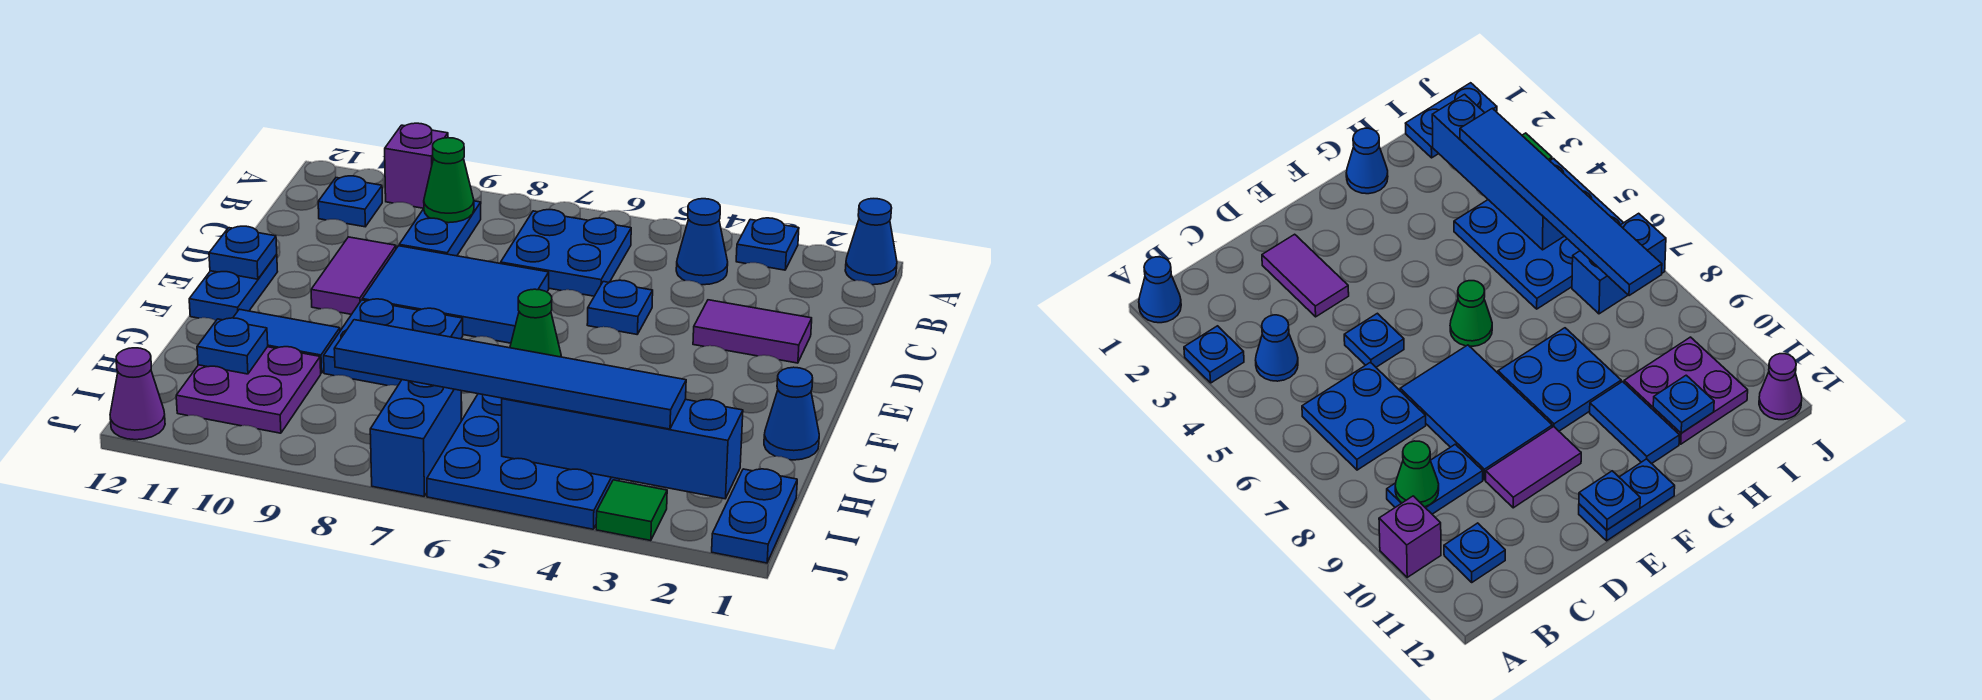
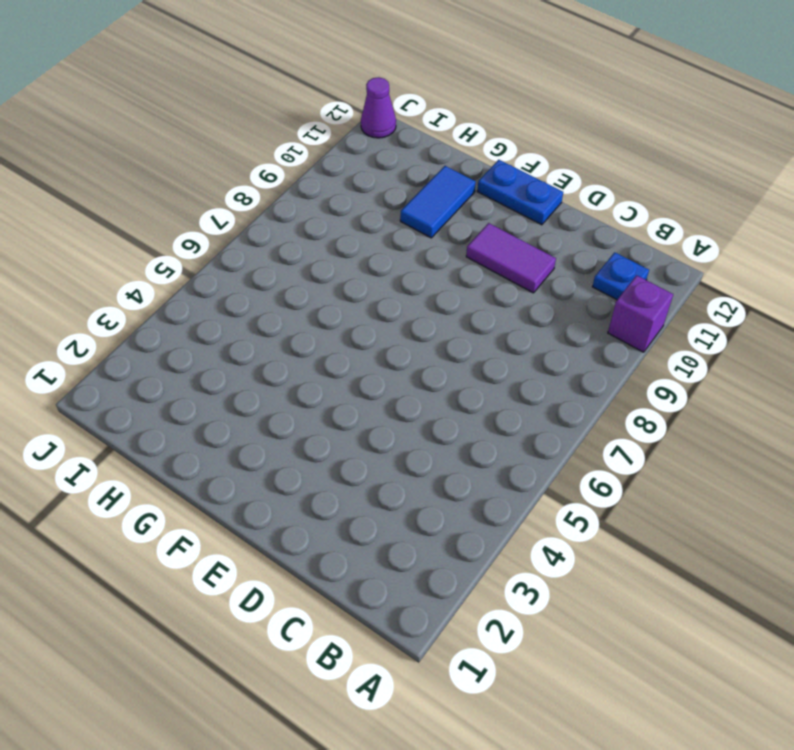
none -> blue cone A1 level 1
none -> blue plate A3 level 1
none -> blue cone B4 level 1

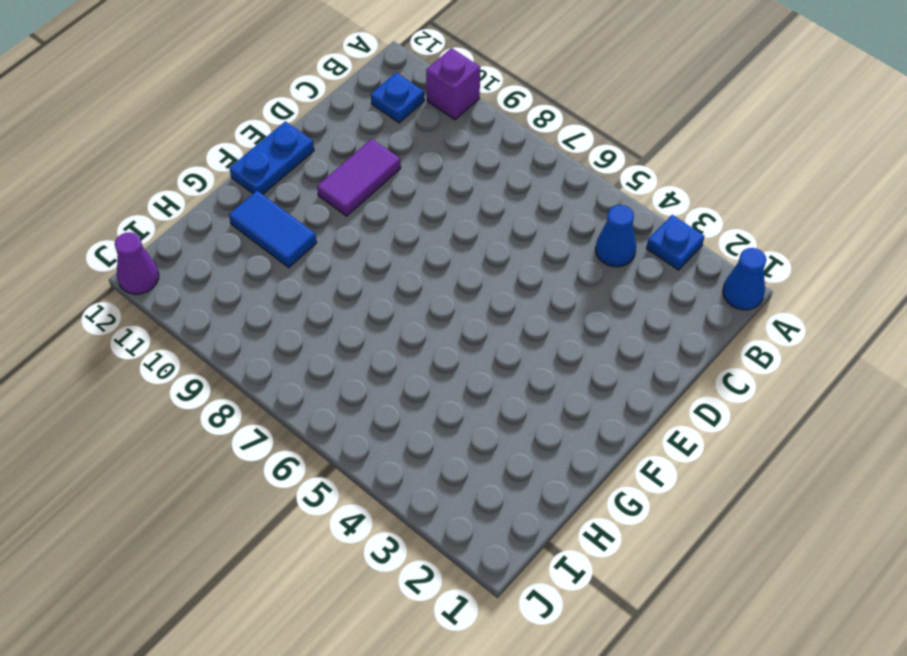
none -> blue plate B6:C7 level 1
none -> blue plate B9:C9 level 1
none -> purple tile D2:D3 level 1

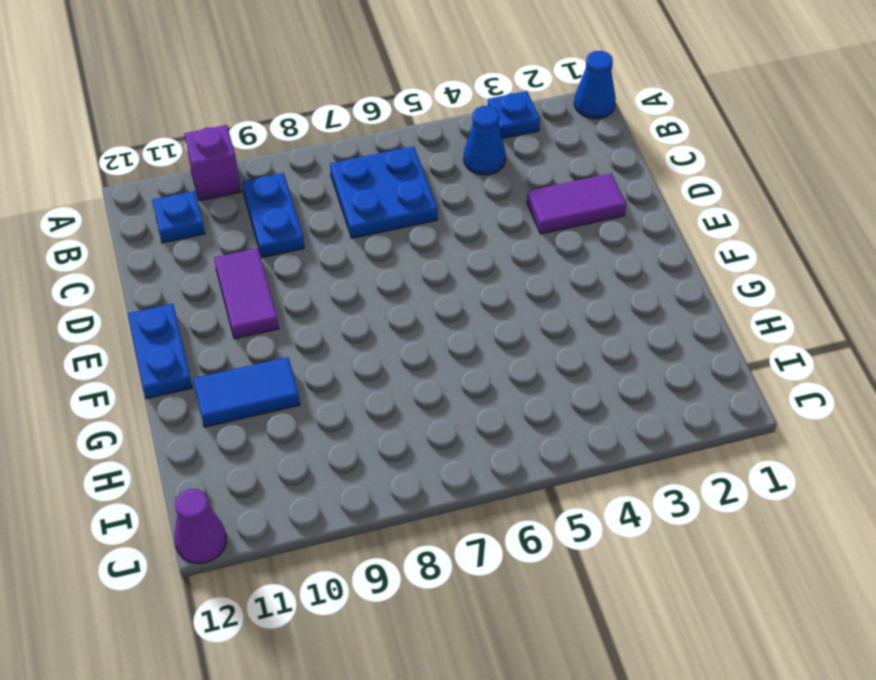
none -> blue plate D5 level 1
none -> blue tile D7:E9 level 1
none -> green cone F6 level 1

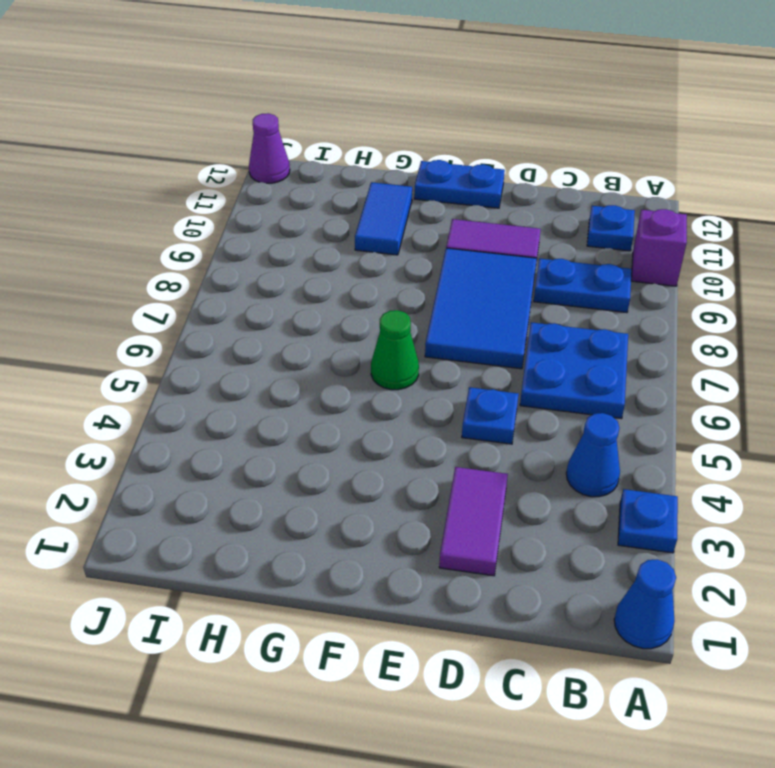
none -> blue plate F8:G9 level 1
none -> blue cone G1 level 1
none -> blue plate H4:J6 level 1

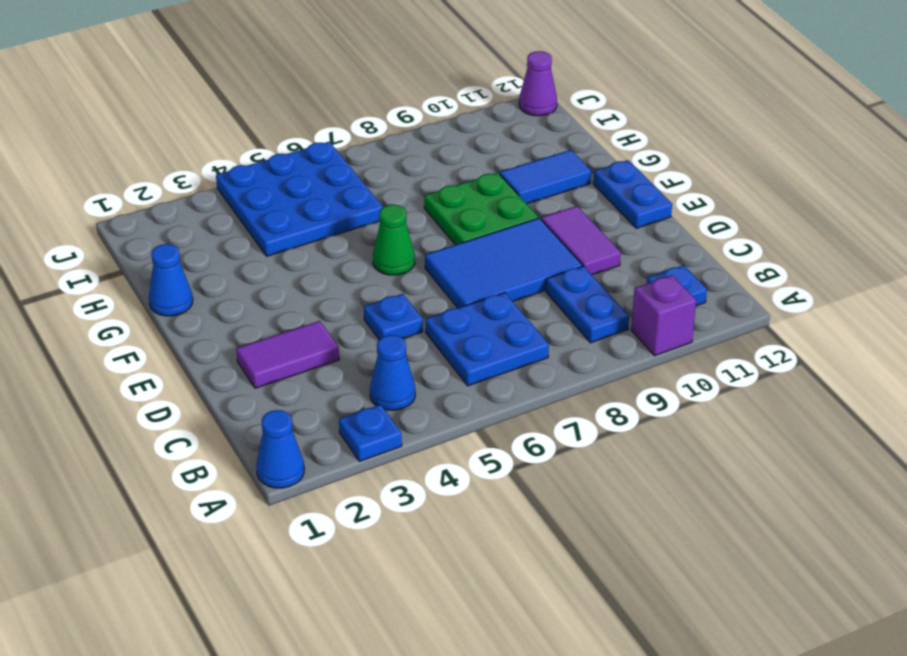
green plate F8:G9 level 1 -> blue plate F8:G9 level 1
none -> purple plate H10:I11 level 1
none -> blue plate I1:J1 level 1
none -> blue brick I7:J7 level 1

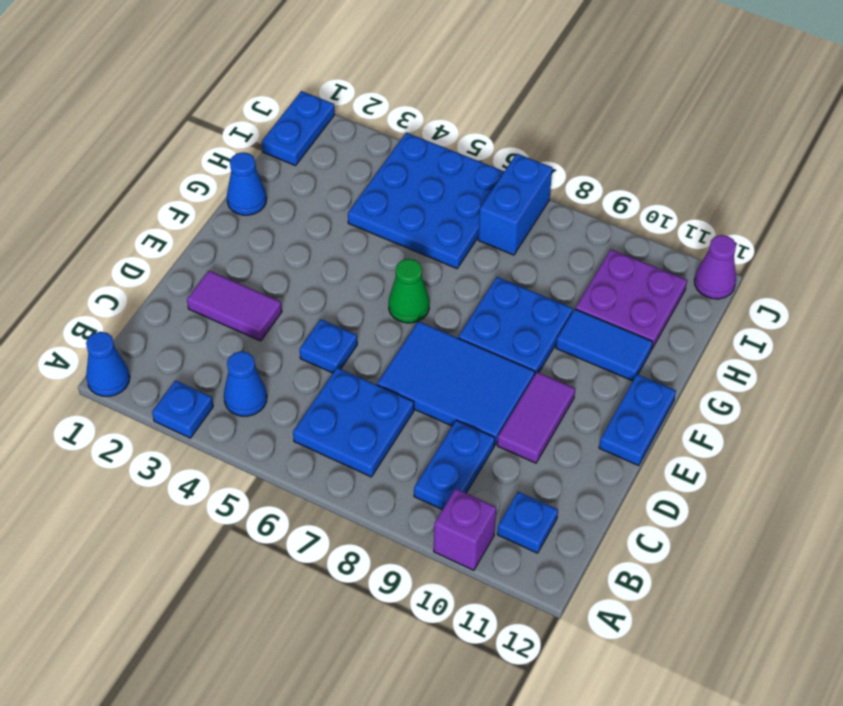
none -> green tile J3 level 1
none -> green cone B9 level 2
none -> blue plate E12 level 2

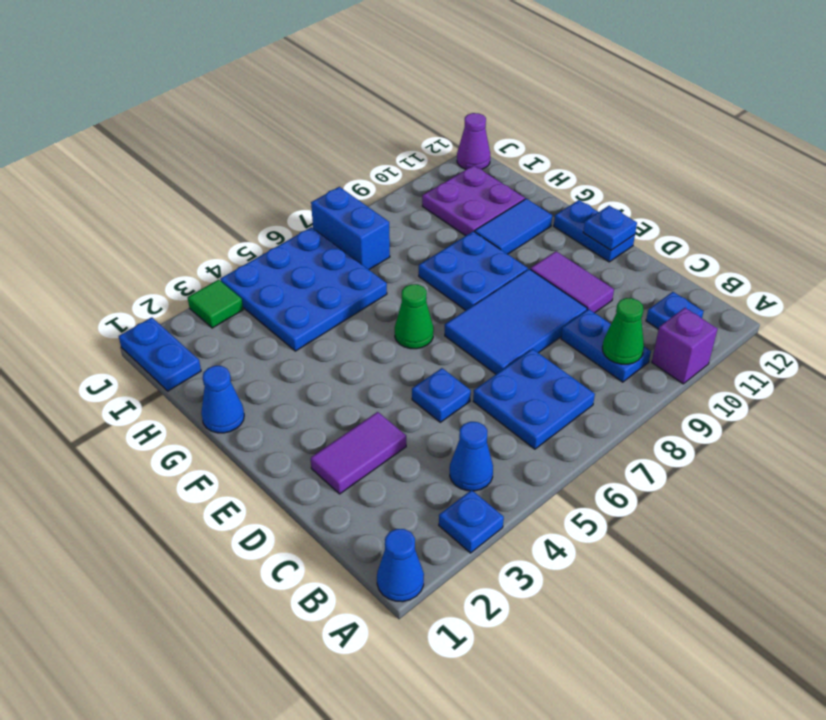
none -> blue plate H11 level 2
none -> blue brick I2:I5 level 2
none -> blue tile I3:I8 level 3

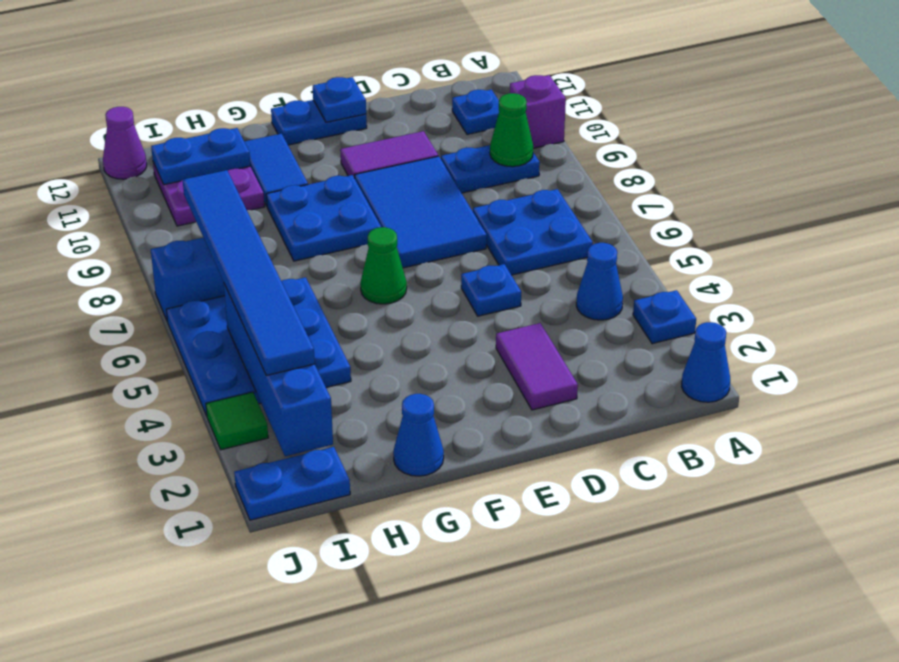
blue plate H11:I11 level 2 -> blue plate H11 level 2

